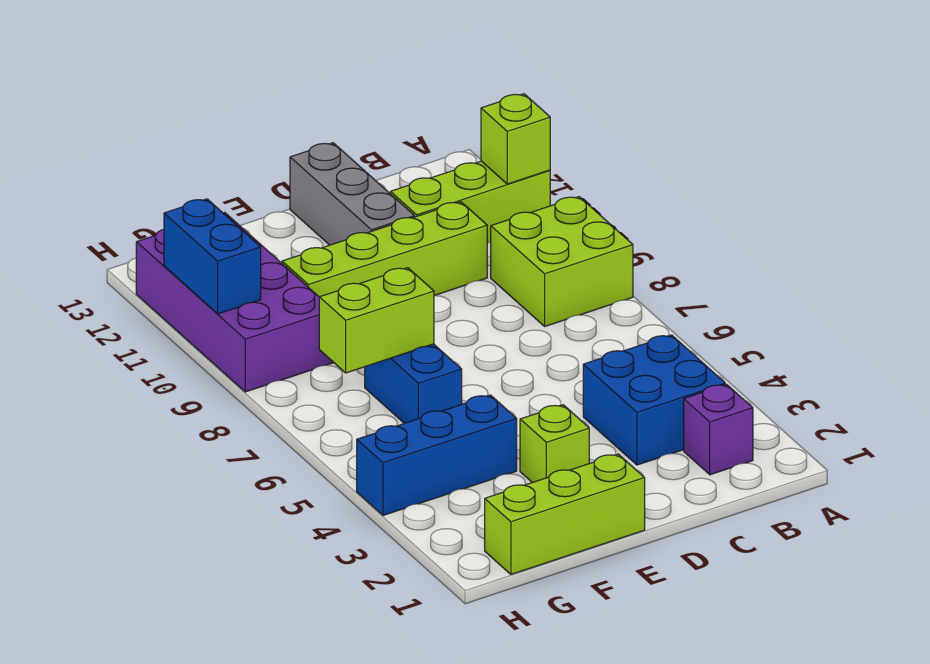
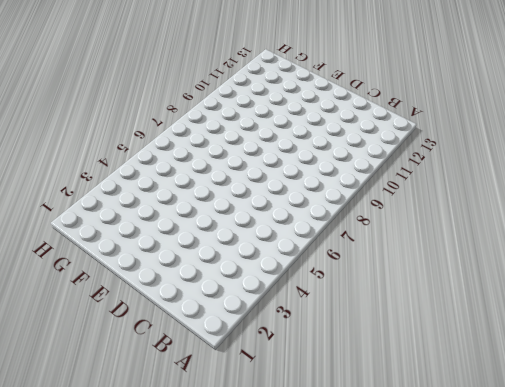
none -> lime brick A8:B9 level 1
none -> lime brick A11:C11 level 1
none -> purple brick B2 level 1

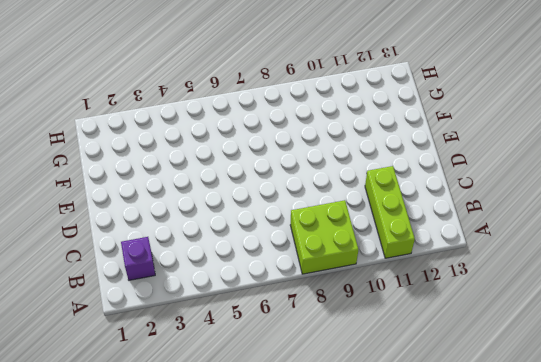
none -> blue brick B3:C4 level 1
none -> lime brick C10:F10 level 1
none -> grey brick D11:D13 level 1

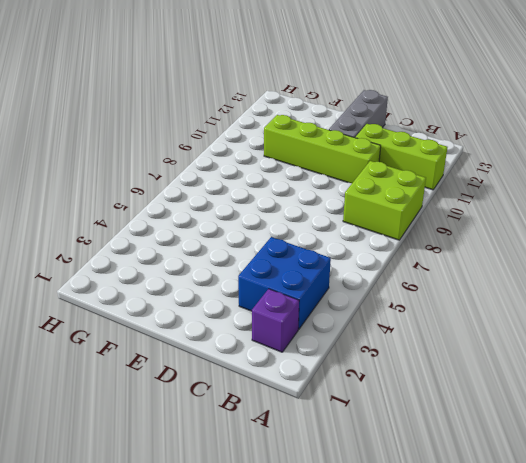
none -> lime brick E1:G1 level 1
none -> lime brick E3 level 1
none -> blue brick F4:H4 level 1

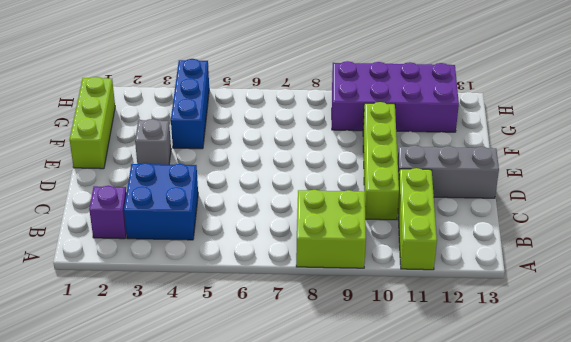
grey brick E3 level 1 -> lime brick E3 level 1
none -> blue brick F6:F7 level 1
none -> lime brick A11 level 2
none -> lime brick F7:G7 level 2

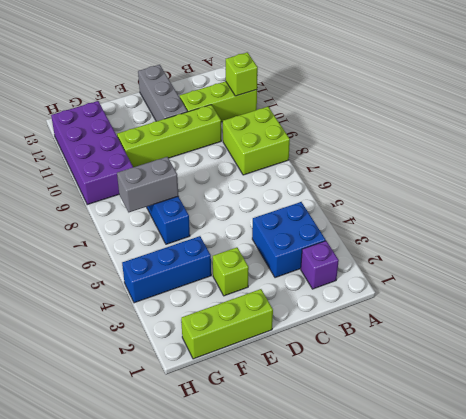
grey brick F7:G7 level 2 -> lime brick F7:G7 level 2
none -> blue brick H10:H11 level 2

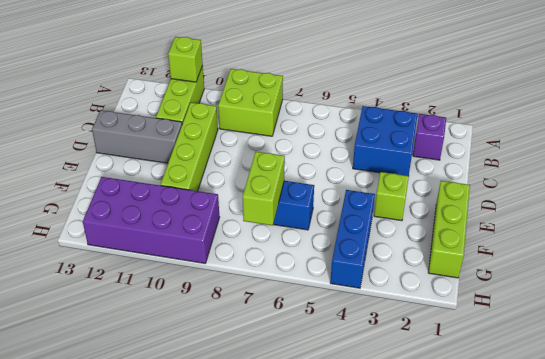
none -> blue brick H10:H11 level 2

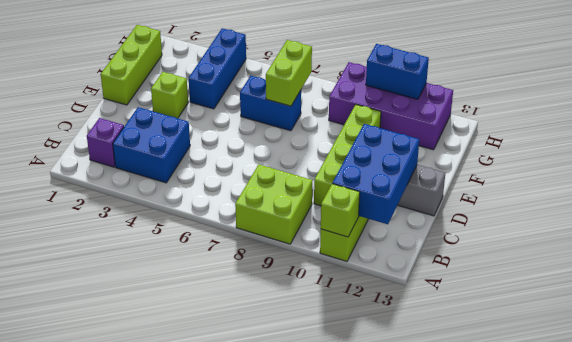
blue brick B11:D12 level 2 -> none

